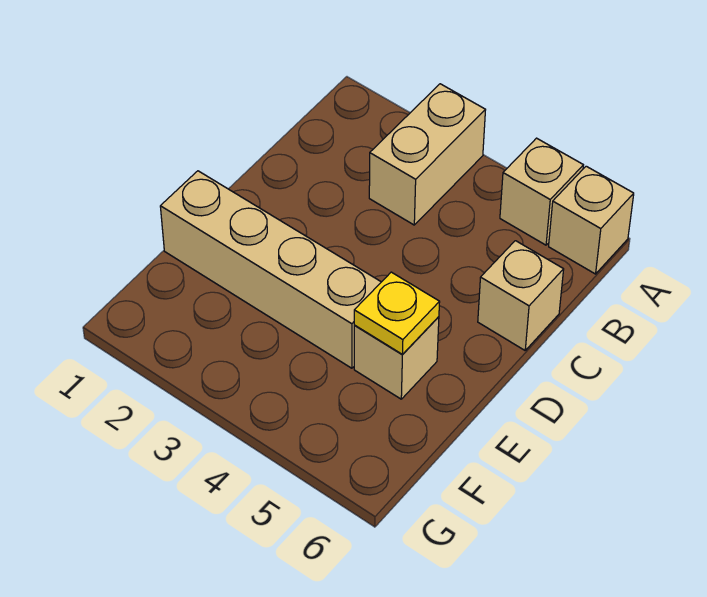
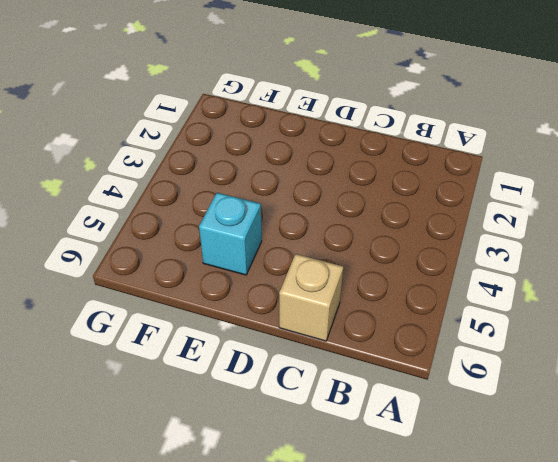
cyan brick E5 level 1 -> tan brick E5 level 1
none -> tan brick A3:B3 level 1
none -> tan brick A5 level 1

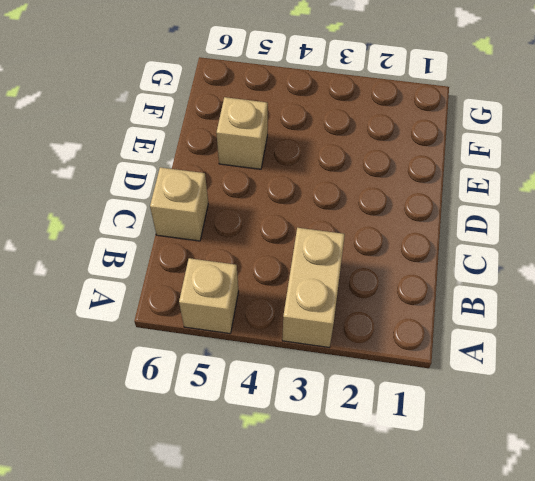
none -> tan brick A6 level 1
none -> tan brick E1:E4 level 1

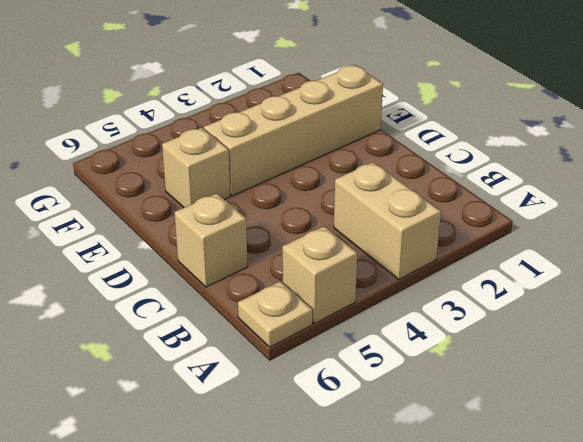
tan plate A6 level 1 -> tan brick A6 level 1
none -> yellow plate E5 level 2

